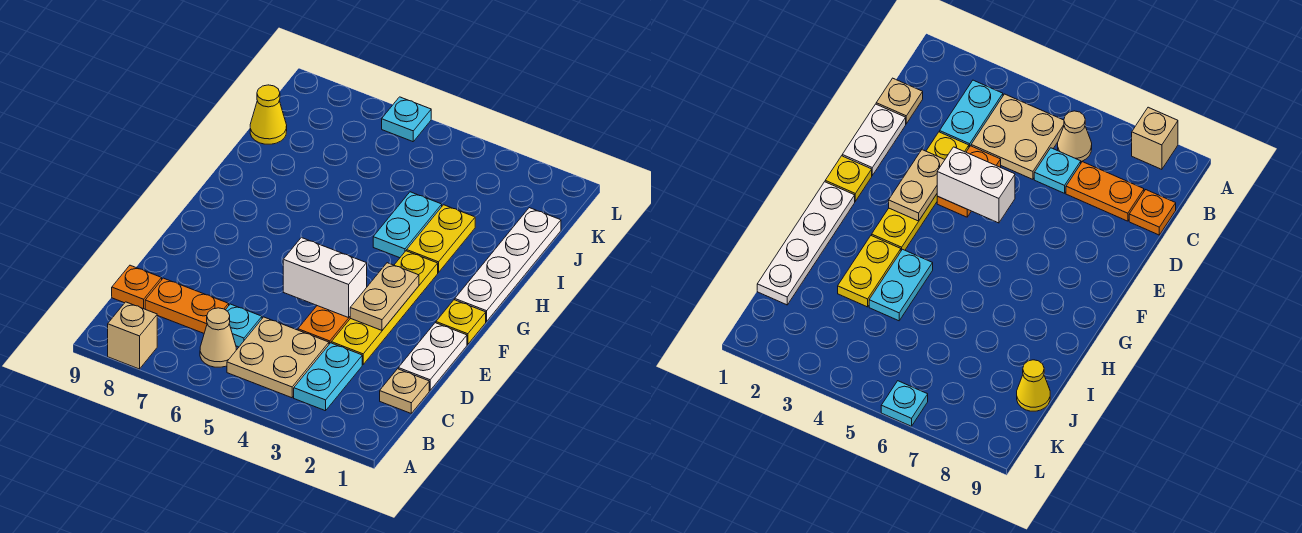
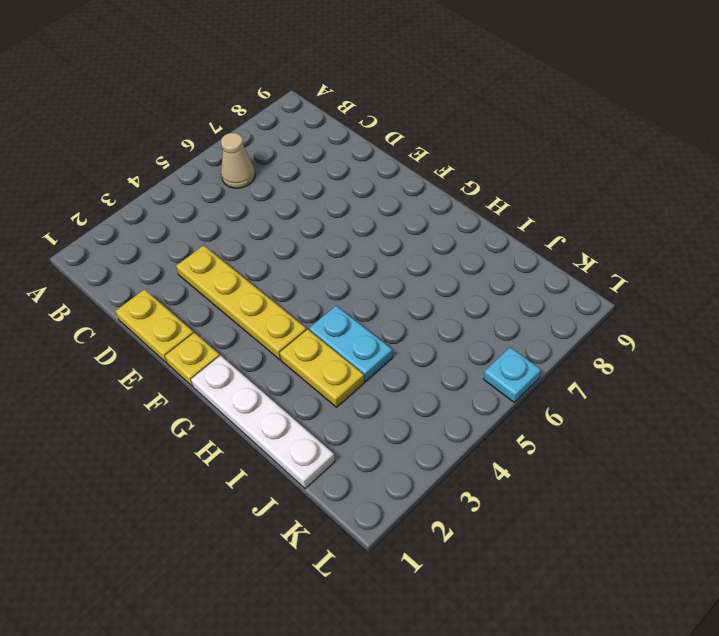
yellow plate D1:E1 level 1 -> white plate D1:E1 level 1
none -> tan brick A8 level 1
none -> cyan plate B3:C3 level 1
none -> tan plate B4:C5 level 1

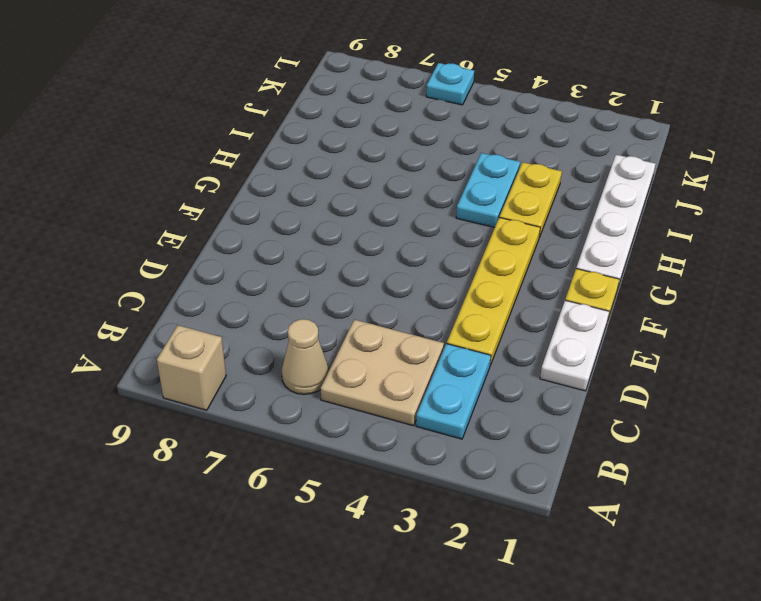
none -> tan plate C1 level 1
none -> cyan plate C6 level 1
none -> orange plate C7:C8 level 1

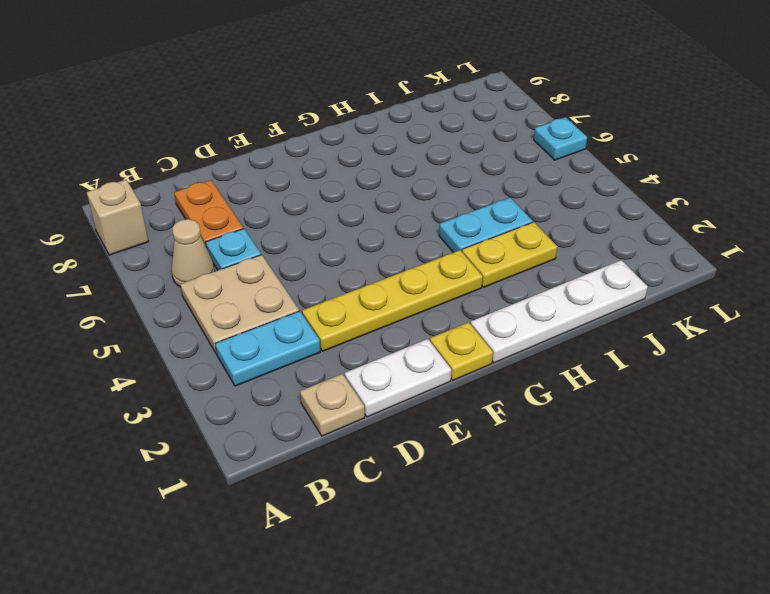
none -> orange plate C9 level 1
none -> orange plate D4:E4 level 1
none -> yellow cone J9 level 1

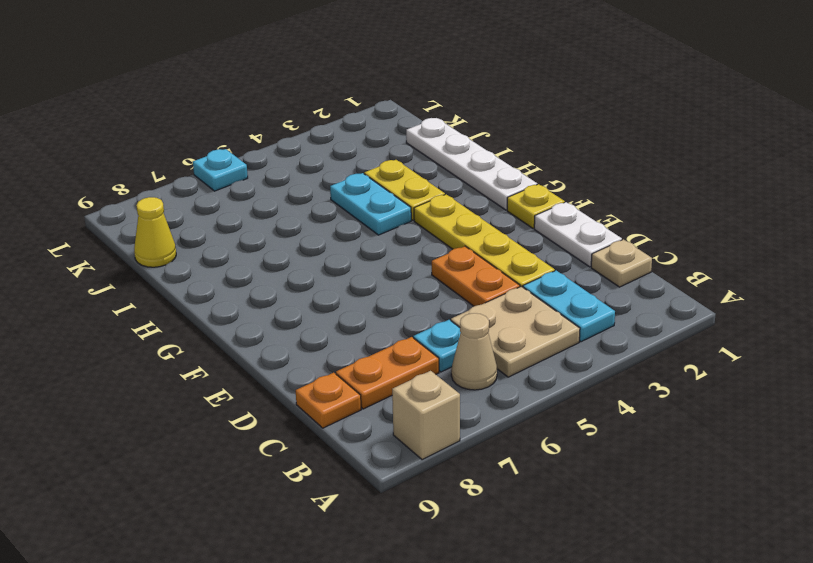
none -> tan plate E3:F3 level 2
none -> white brick E4:E5 level 2

